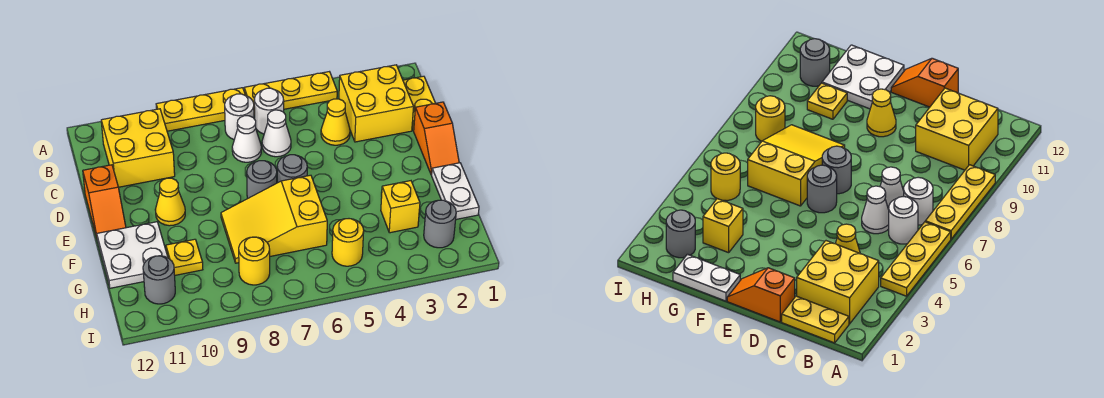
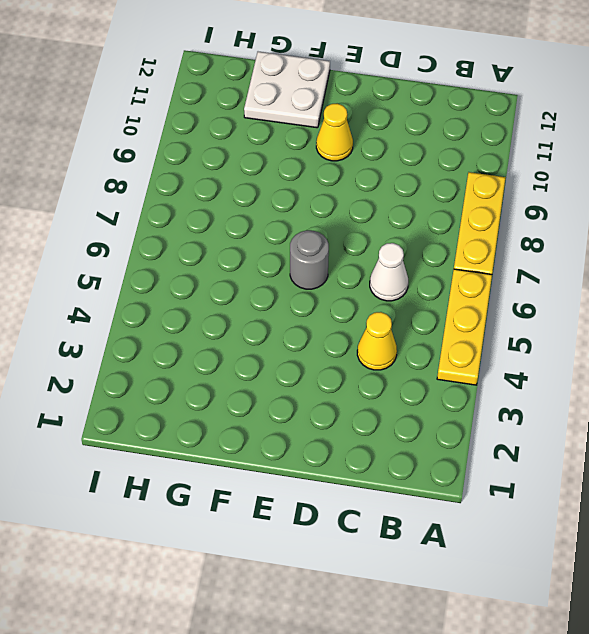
none -> yellow plate B1:C1 level 1
none -> yellow brick B2:C3 level 1
none -> white round brick B6 level 1

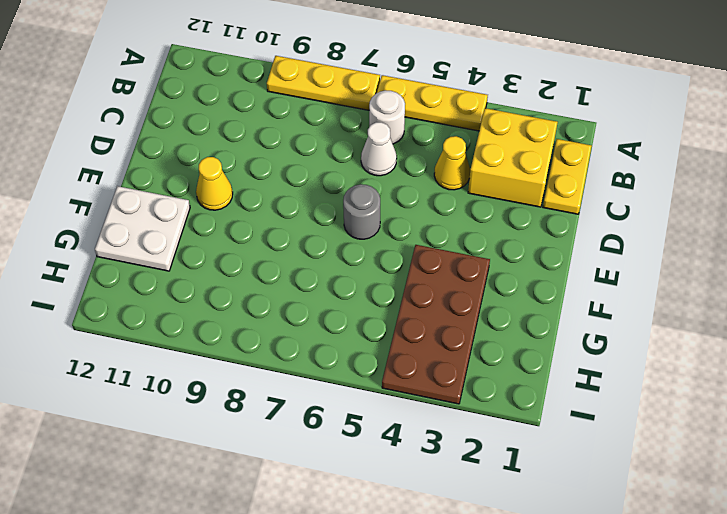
brown plate F3:I4 level 1 -> yellow brick G3 level 1
none -> white round brick B7 level 1
none -> yellow brick B10:C11 level 1
none -> white cone C7 level 1

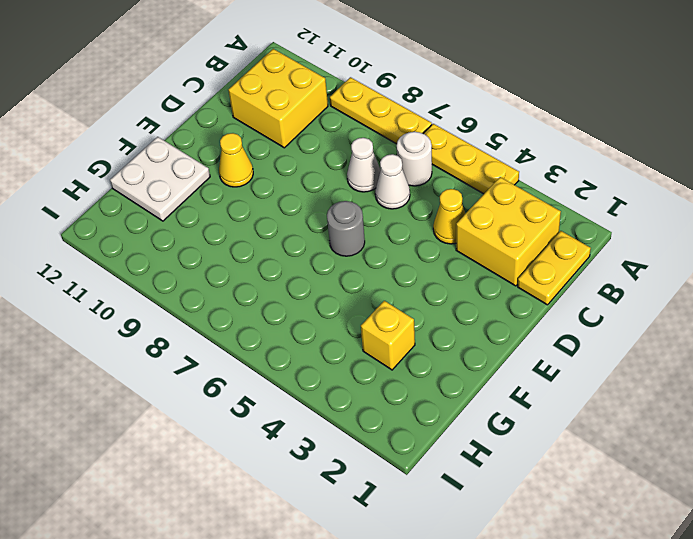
none -> white round brick B7 level 1
none -> orange slope D1:E1 level 1 top D
none -> orange slope D12:E12 level 1 top D

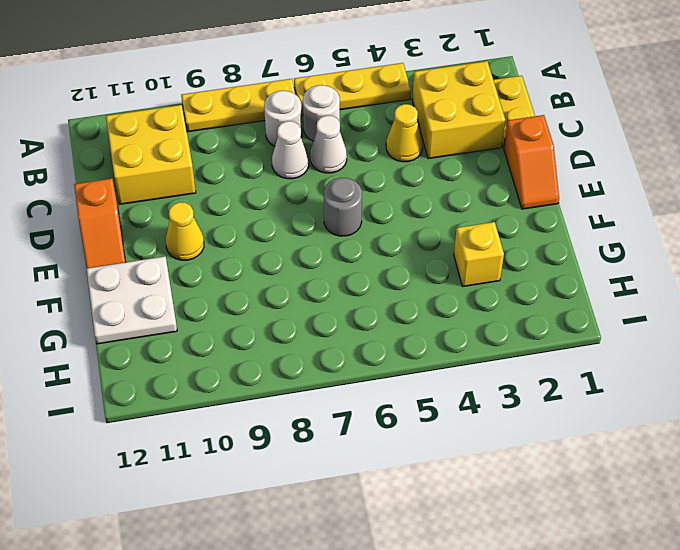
none -> grey round brick E7 level 1
none -> white plate F1:G1 level 1
none -> yellow slope F6:G8 level 1 top 6

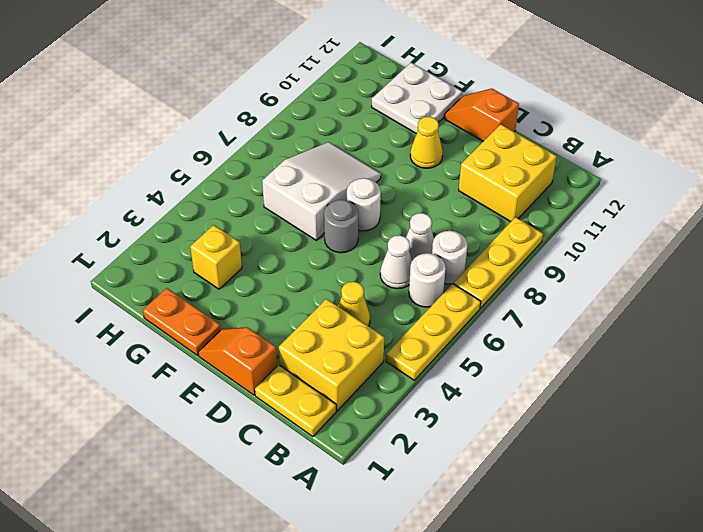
white round brick E7 level 1 -> grey round brick E7 level 1
orange plate F1:G1 level 1 -> white plate F1:G1 level 1
white slope F6:G8 level 1 top 6 -> yellow slope F6:G8 level 1 top 6
none -> yellow plate G10 level 1
none -> grey round brick H2 level 1
none -> yellow round brick H5 level 1

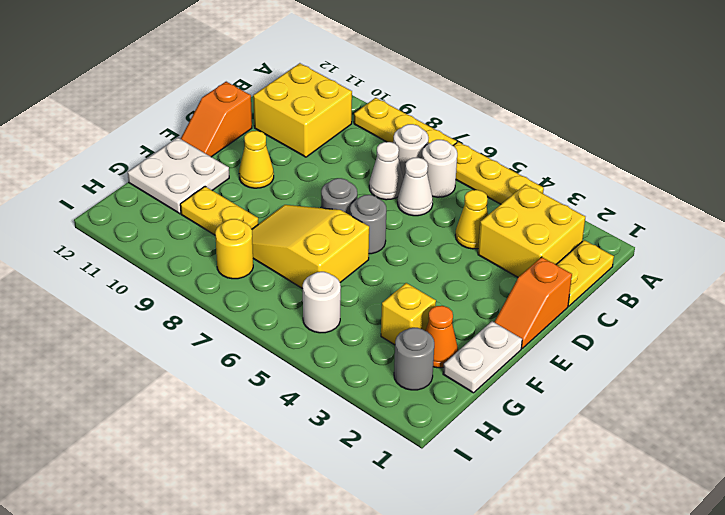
orange cone G2 level 1 -> none
yellow plate G9:G10 level 1 -> yellow plate G10 level 1
white round brick H5 level 1 -> yellow round brick H5 level 1
none -> grey round brick H11 level 1

